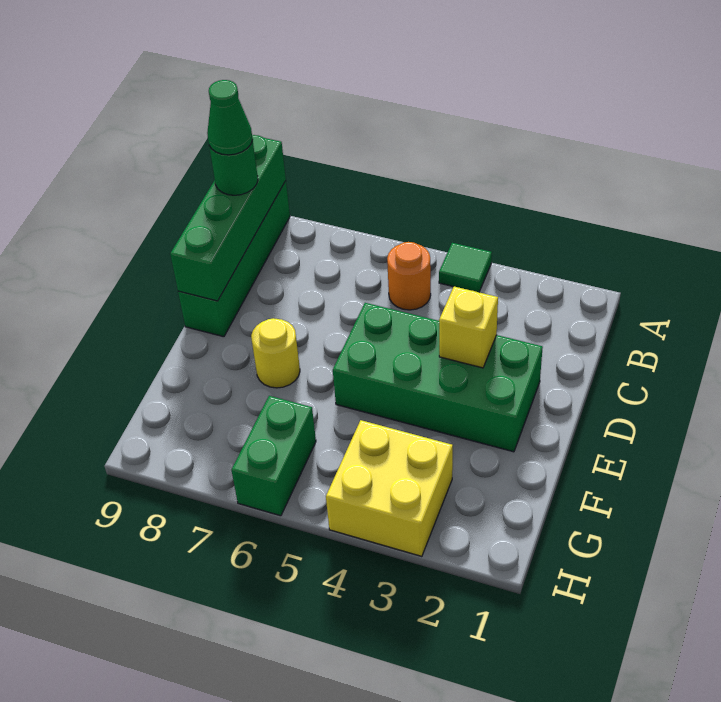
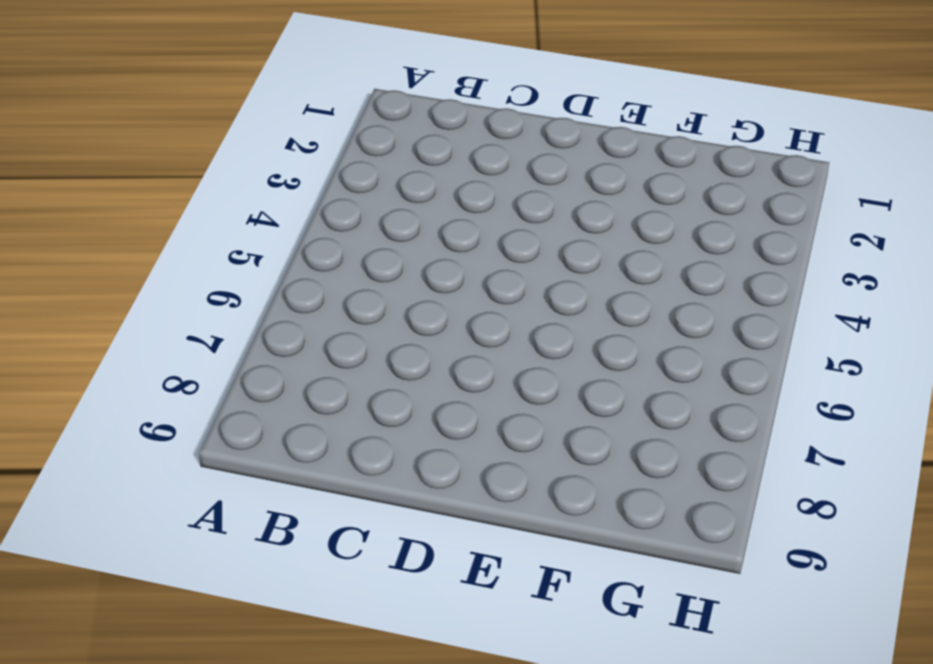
none -> green tile A4 level 1
none -> green brick A9:D9 level 1

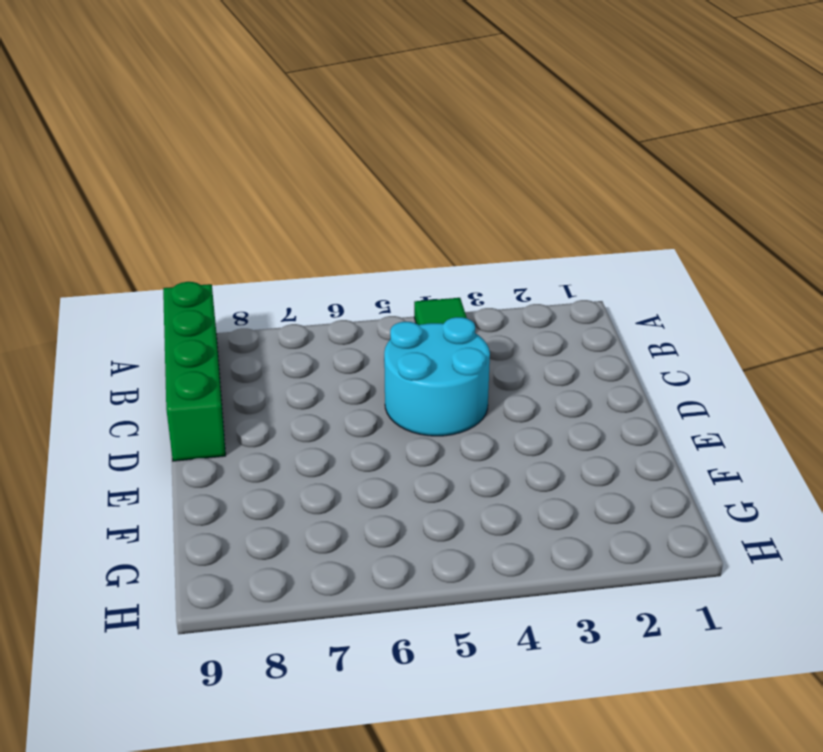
cyan round brick C4:D5 level 1 -> green brick D2:E5 level 1
none -> orange round brick B5 level 1
none -> yellow round brick E7 level 1

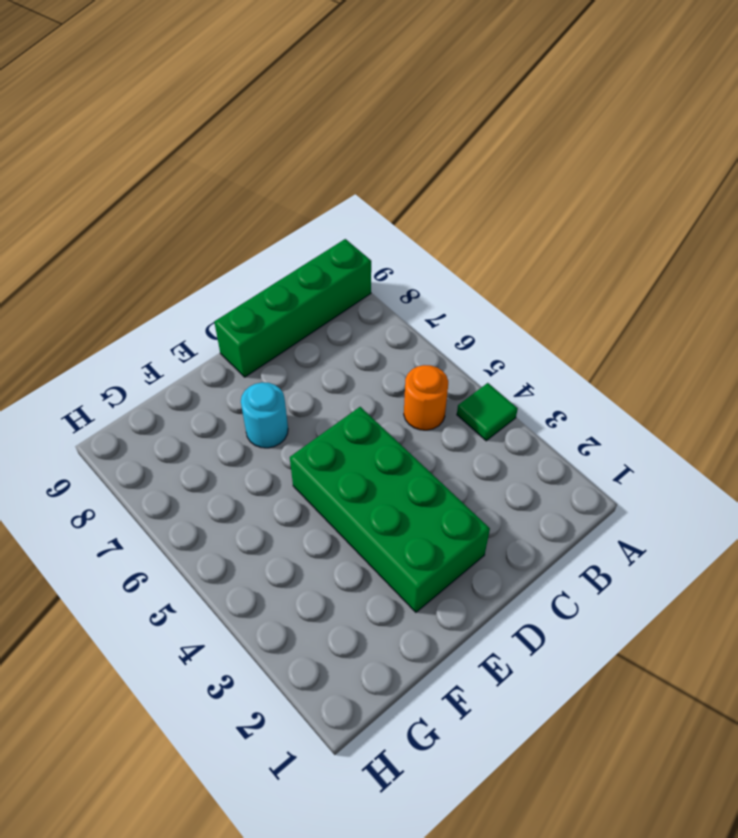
cyan round brick E7 level 1 -> yellow round brick E7 level 1
none -> yellow brick G3:H4 level 1
none -> green brick G6:H6 level 1

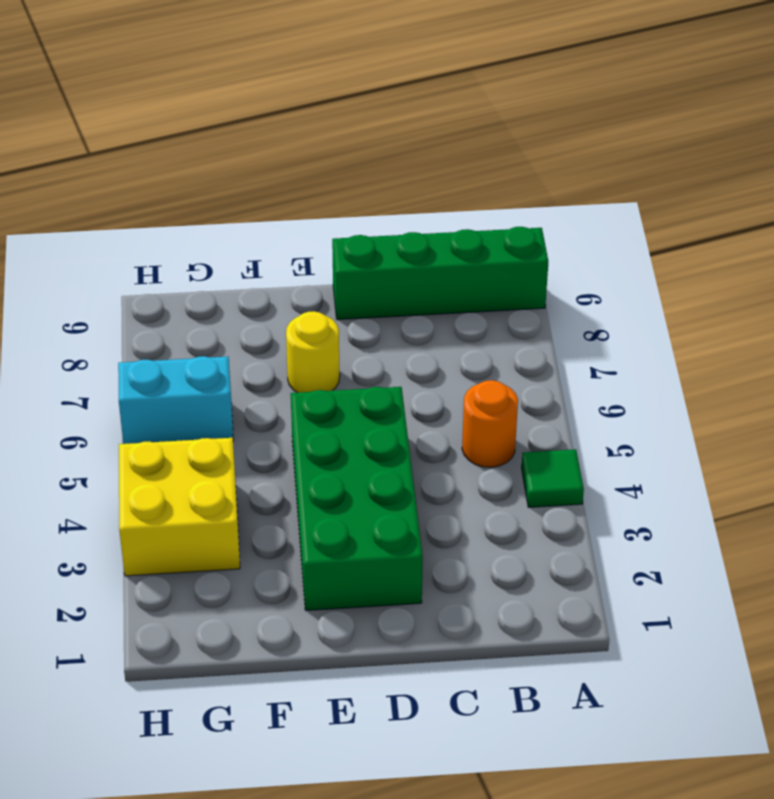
cyan brick G6:H6 level 1 -> green brick G6:H6 level 1
none -> green brick A9:D9 level 2
none -> yellow brick D3 level 2

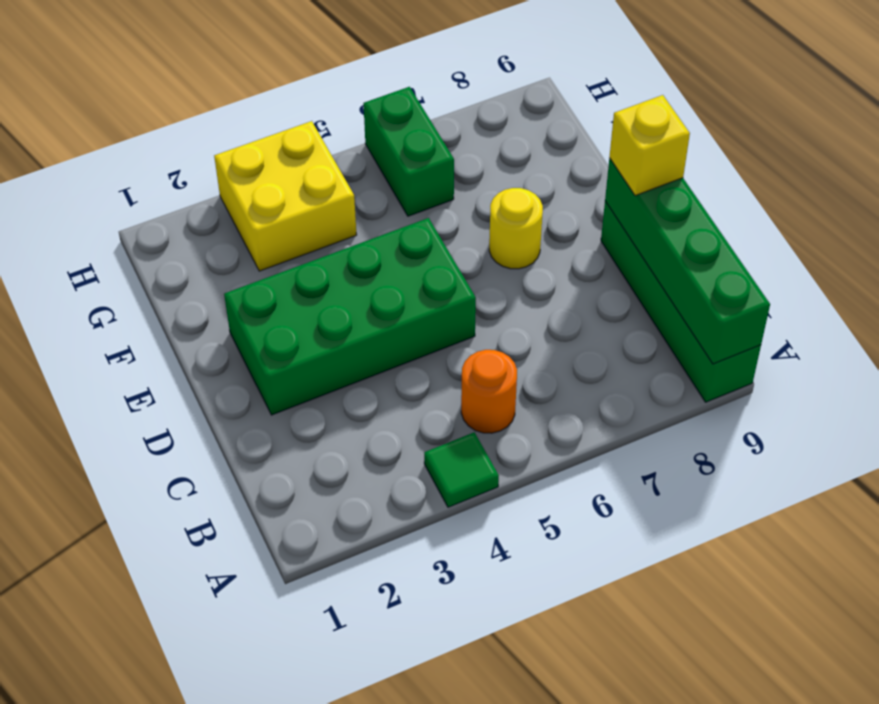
yellow brick D9 level 3 -> yellow brick D3 level 2
none -> green round brick B9 level 3
none -> green cone B9 level 4

